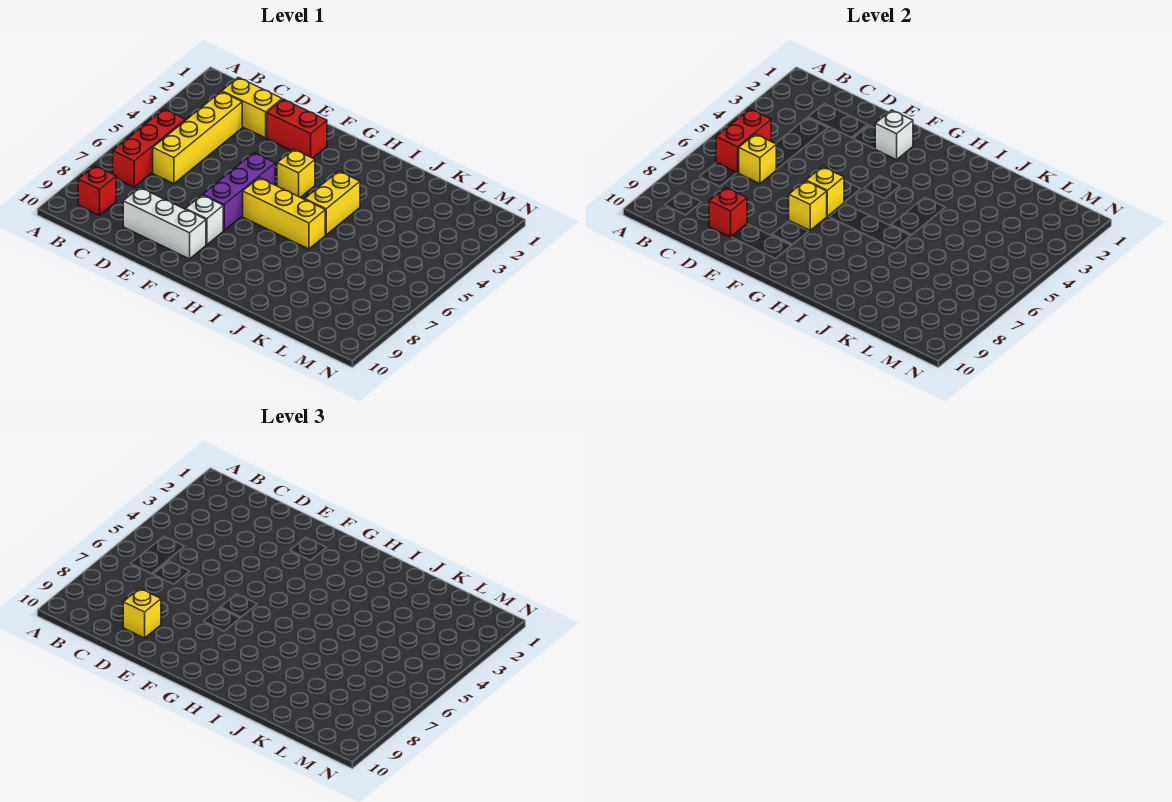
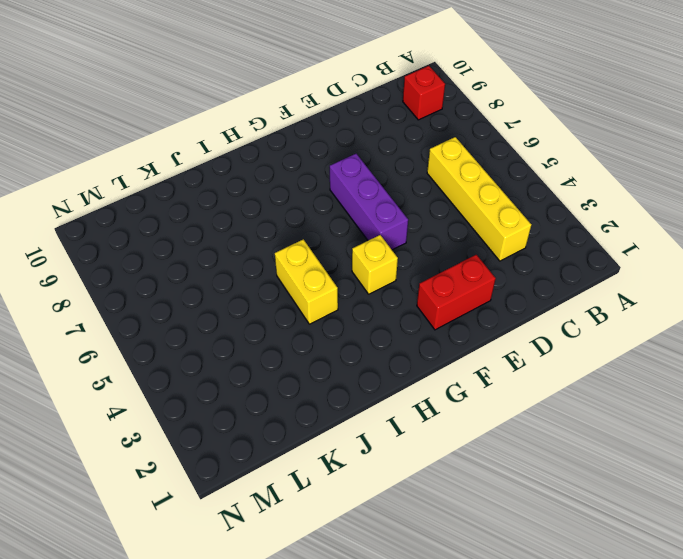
none -> red brick B5:B7 level 1
none -> yellow brick C2:D2 level 1
none -> white brick D9:F9 level 1

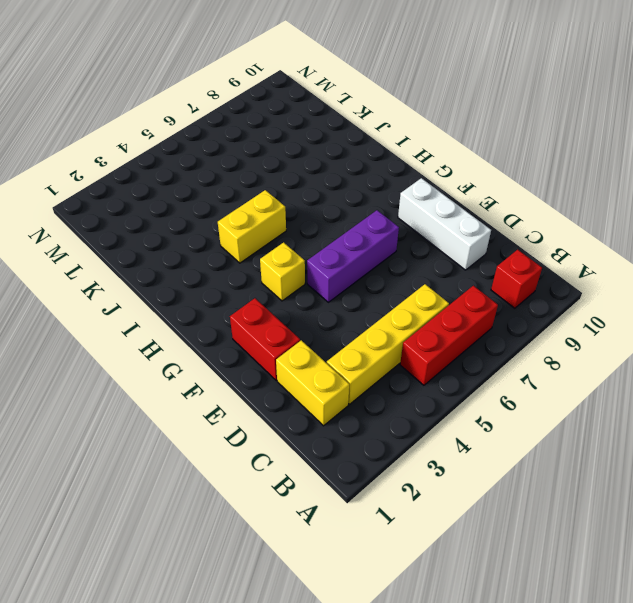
none -> white brick F8 level 1
none -> yellow brick G6:I6 level 1
none -> red brick B5:B6 level 2

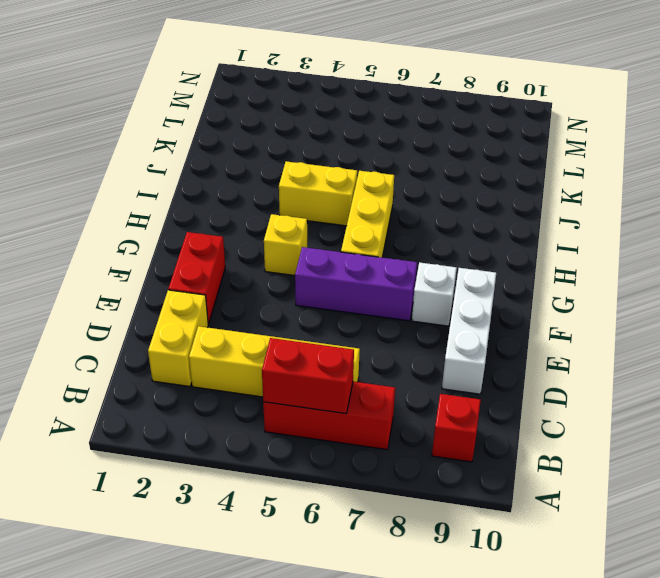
none -> yellow brick C6 level 2
none -> red brick D9 level 2
none -> white brick F2 level 2

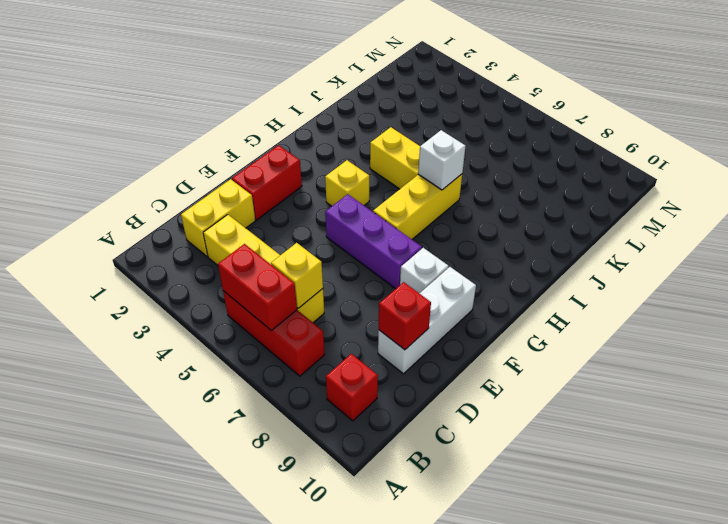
white brick I6 level 2 -> white brick F2 level 2
none -> yellow brick F6 level 2
none -> yellow brick F7 level 2
none -> yellow brick D9 level 3

